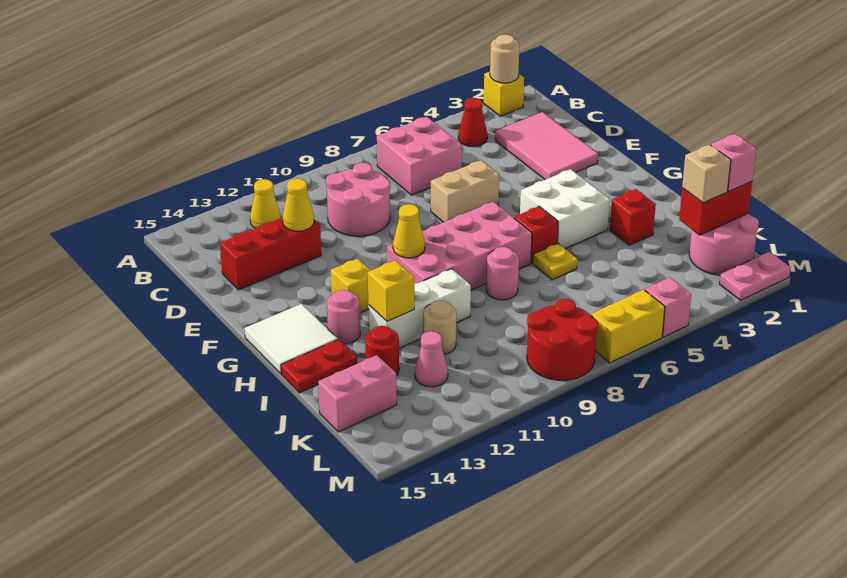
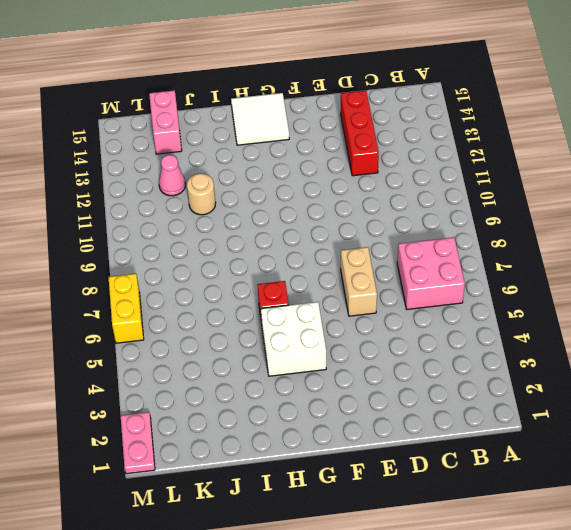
none -> yellow brick A2 level 1
none -> red cone B4 level 1
none -> yellow cone B12 level 1
none -> pink tile C2:E3 level 1

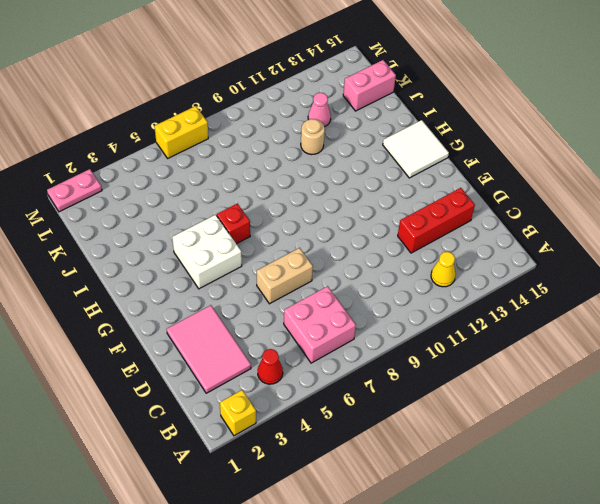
none -> pink round brick C9:D10 level 1
none -> pink brick G7:H10 level 1
none -> yellow brick G12 level 1
none -> pink round brick H13 level 1

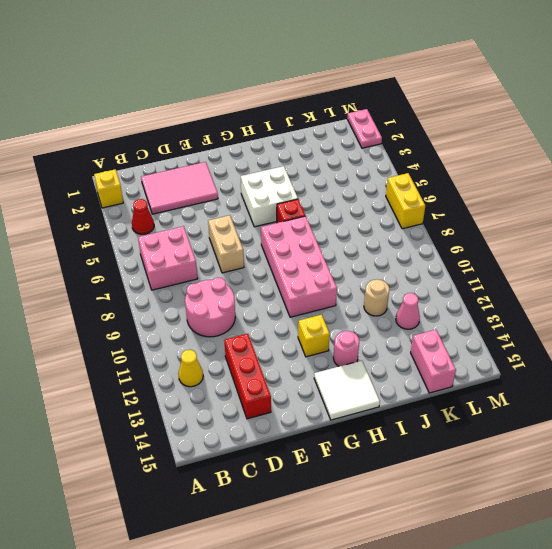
none -> red brick I3 level 1
none -> yellow plate I6 level 1
none -> pink round brick I8 level 1
none -> white brick I10:I12 level 1

